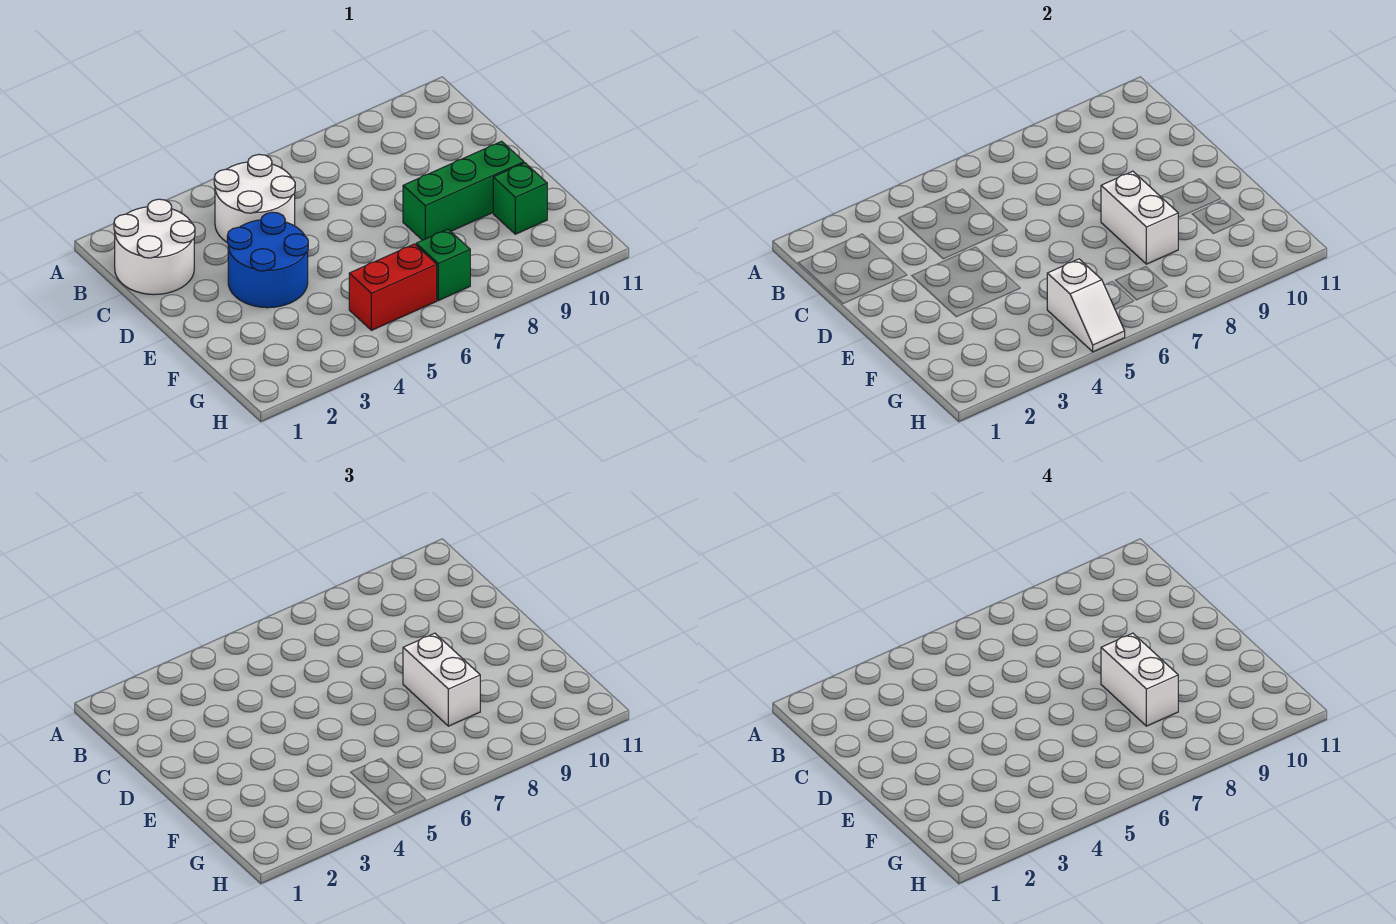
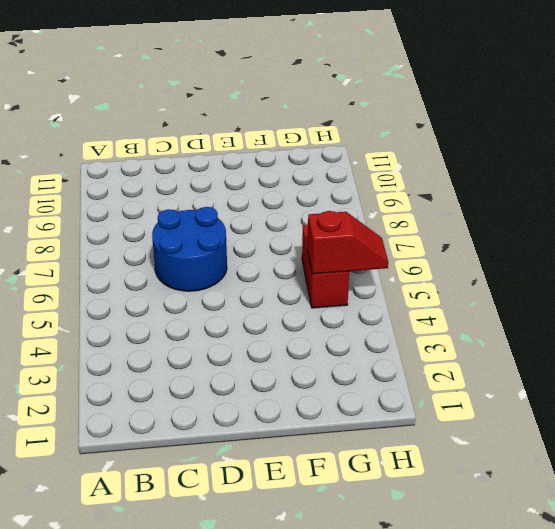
blue round brick C6:D7 level 1 -> blue round brick D3:E4 level 1
red slope G5:H5 level 2 top G -> white slope G5:H5 level 2 top G
none -> white round brick B1:C2 level 1
none -> white round brick B4:C5 level 1

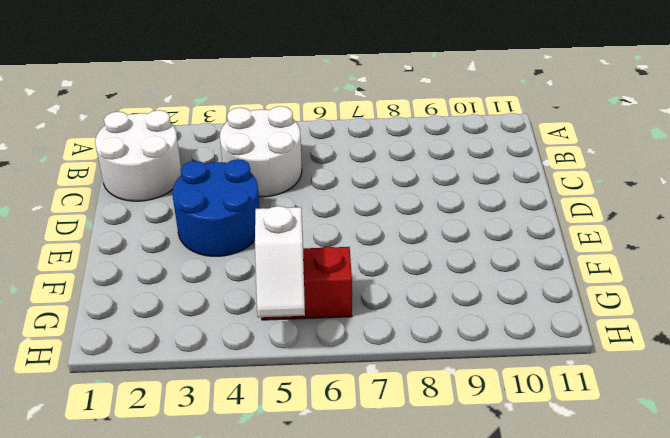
none -> green brick E8:E10 level 1
none -> green brick F10 level 1

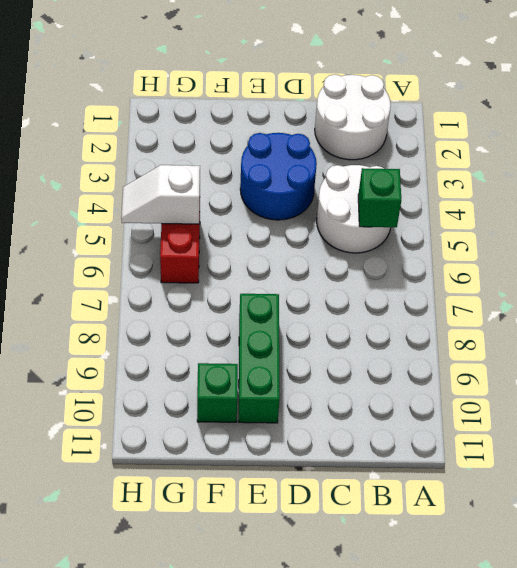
green brick B5 level 2 -> green brick G7 level 1
none -> white brick E8:F8 level 2
none -> white brick E8:F8 level 3

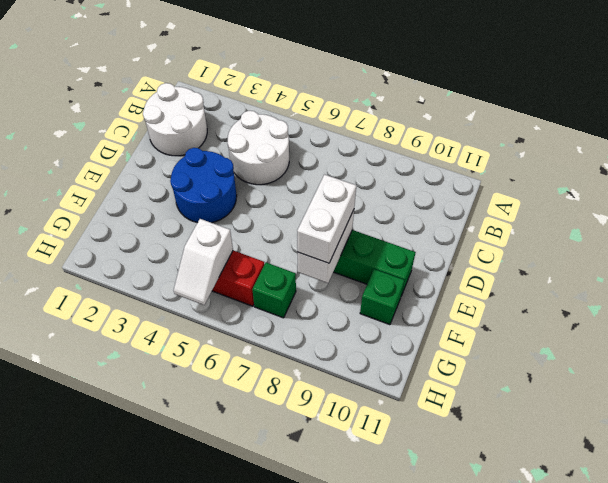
none -> white brick E8:F8 level 4

